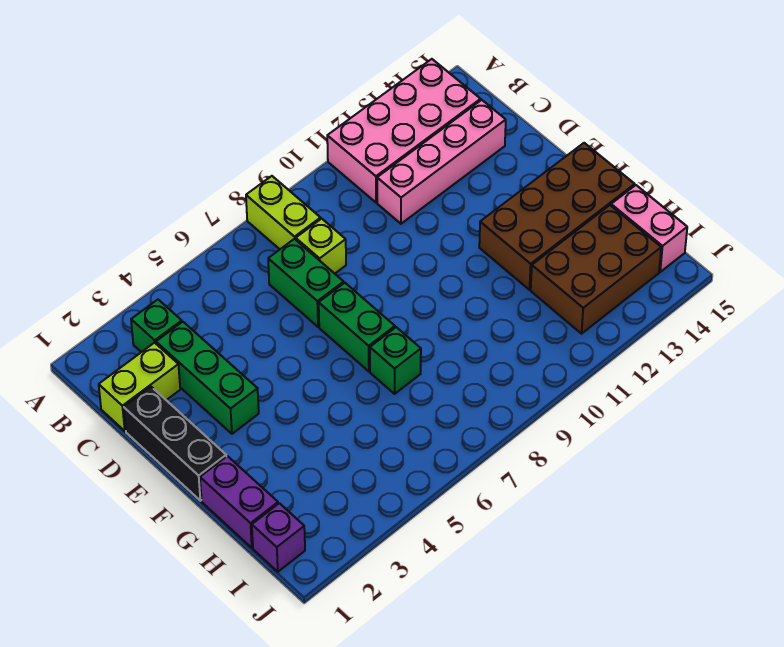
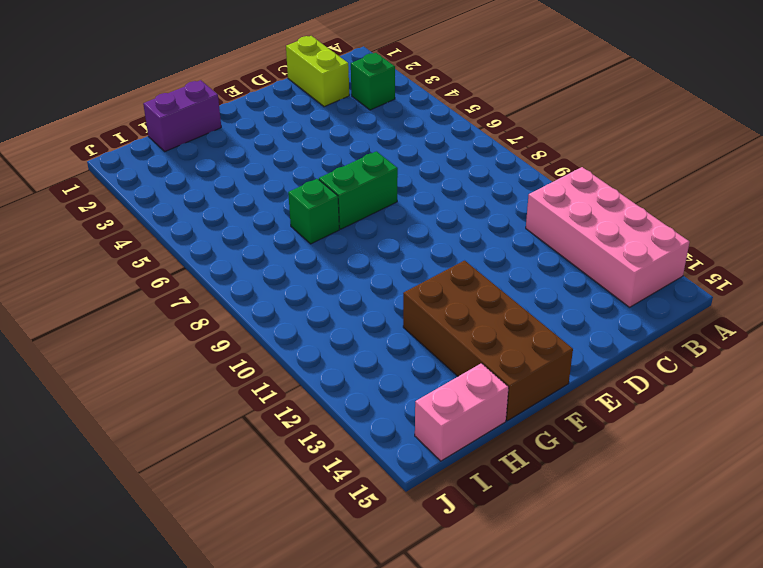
none -> lime brick A8:B8 level 1
none -> green brick C3:E3 level 1
none -> green brick C7:D7 level 1

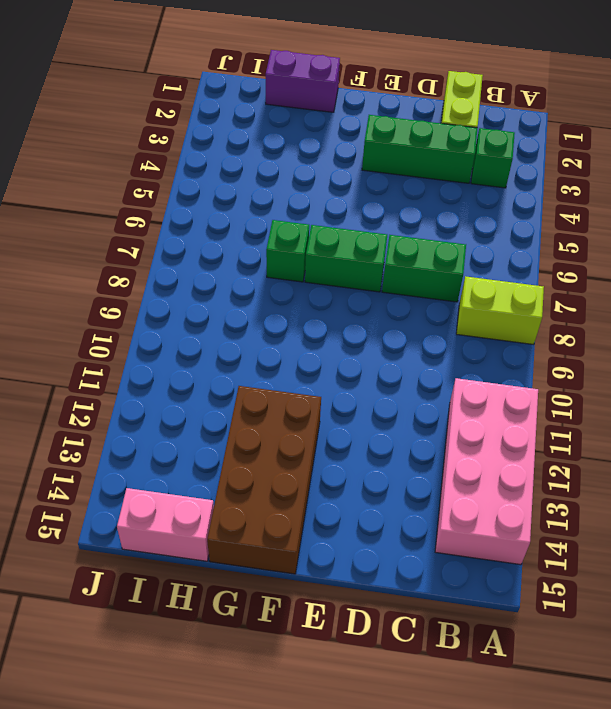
none -> lime brick C8 level 1
none -> pink brick C11:C14 level 1
none -> black brick D1:F1 level 1

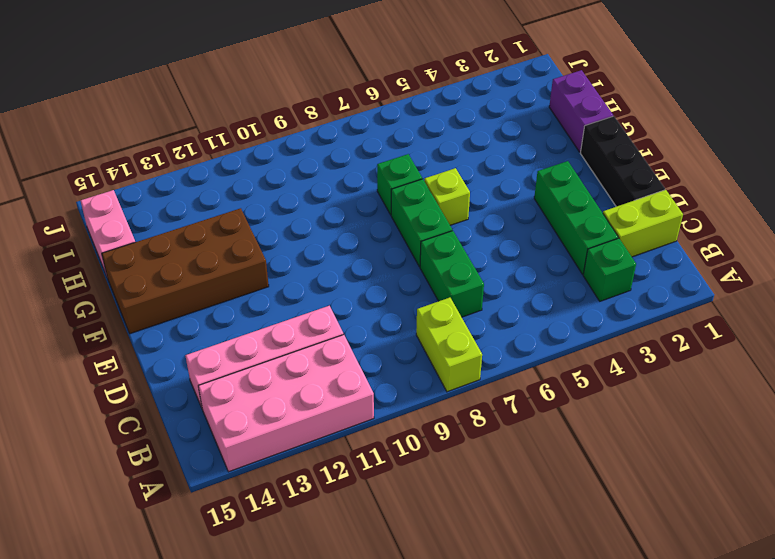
lime brick F6 level 1 -> lime brick C8 level 1
none -> brown brick H12:I14 level 1
none -> purple brick I1 level 1

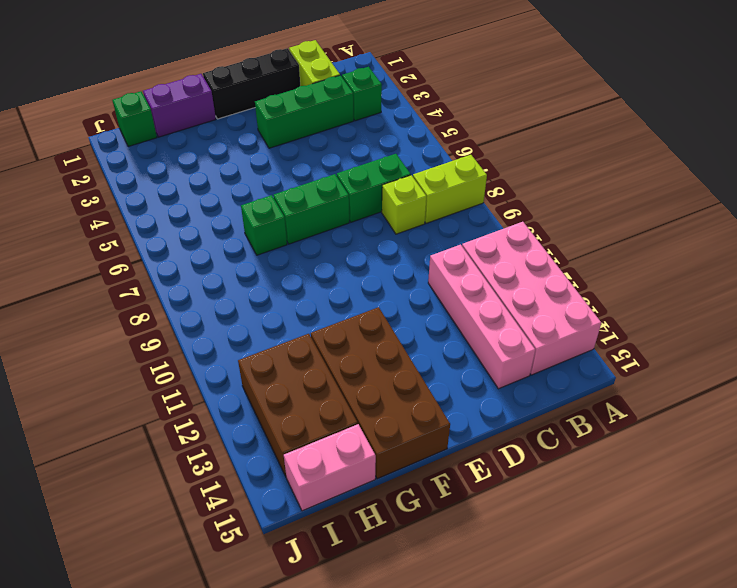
green brick I1 level 1 -> purple brick I1 level 1

